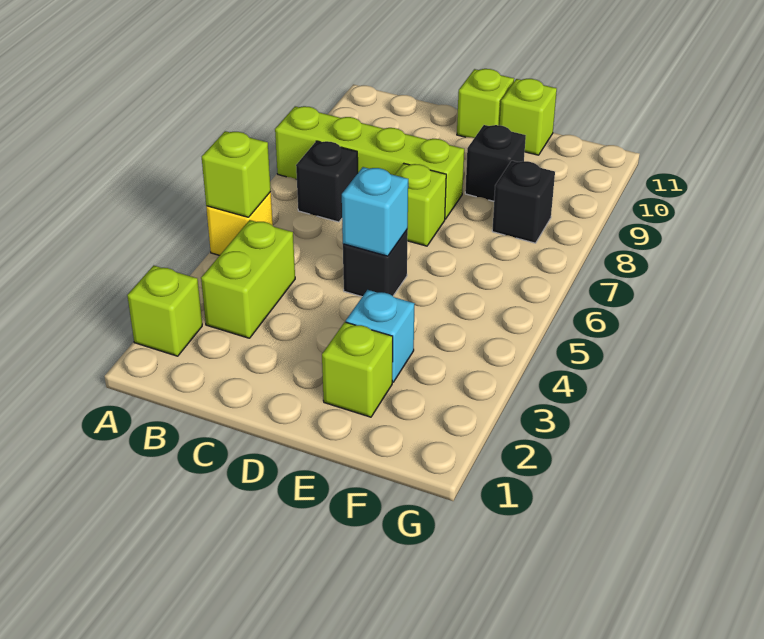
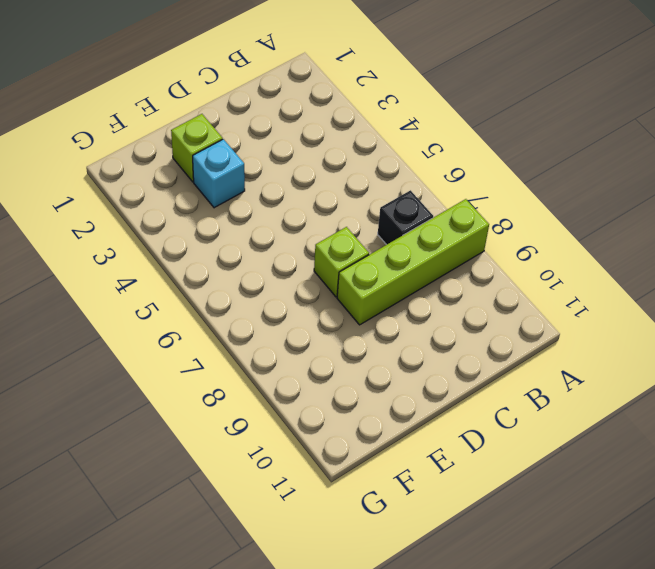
none -> lime brick A2 level 1
none -> yellow brick A5 level 1
none -> lime brick B3:B4 level 1

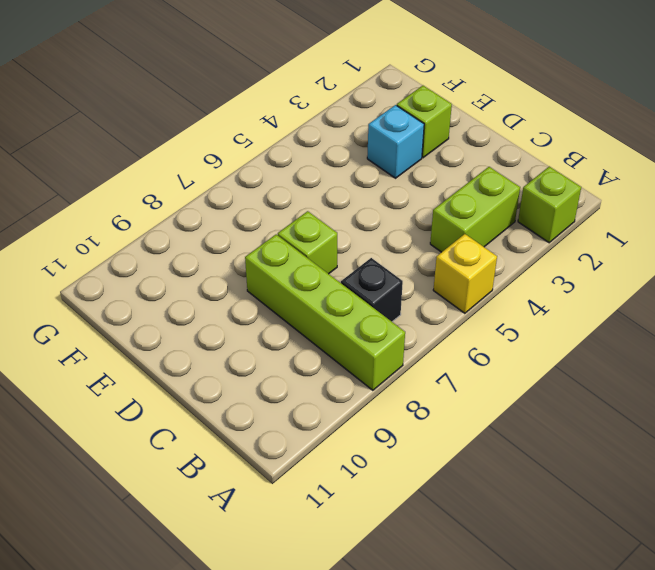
none -> black brick D5 level 1
none -> lime brick D11 level 1
none -> black brick E9 level 1

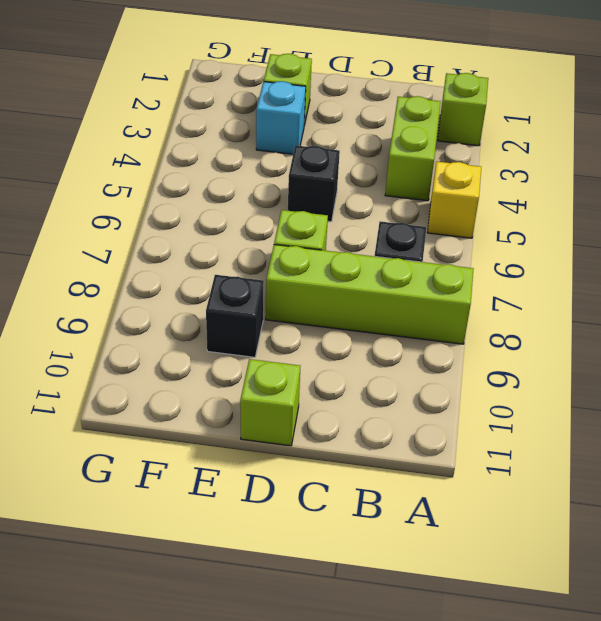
none -> lime brick E11 level 1
none -> black brick F8 level 1
none -> lime brick A5 level 2

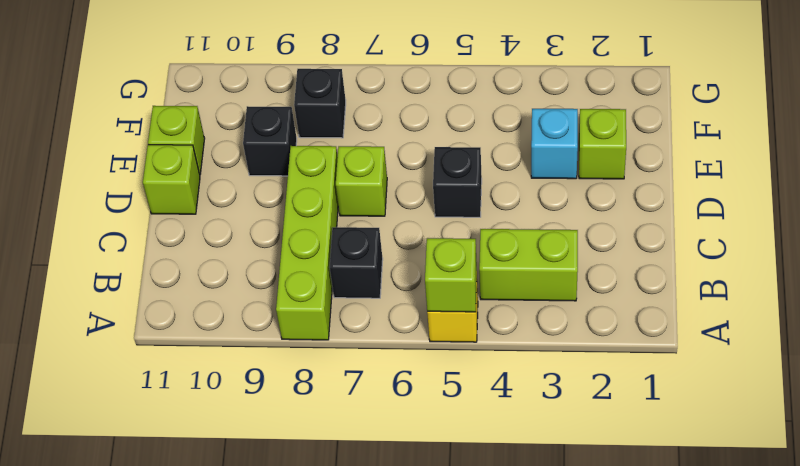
none -> lime brick A2 level 1
none -> cyan brick D5 level 2

